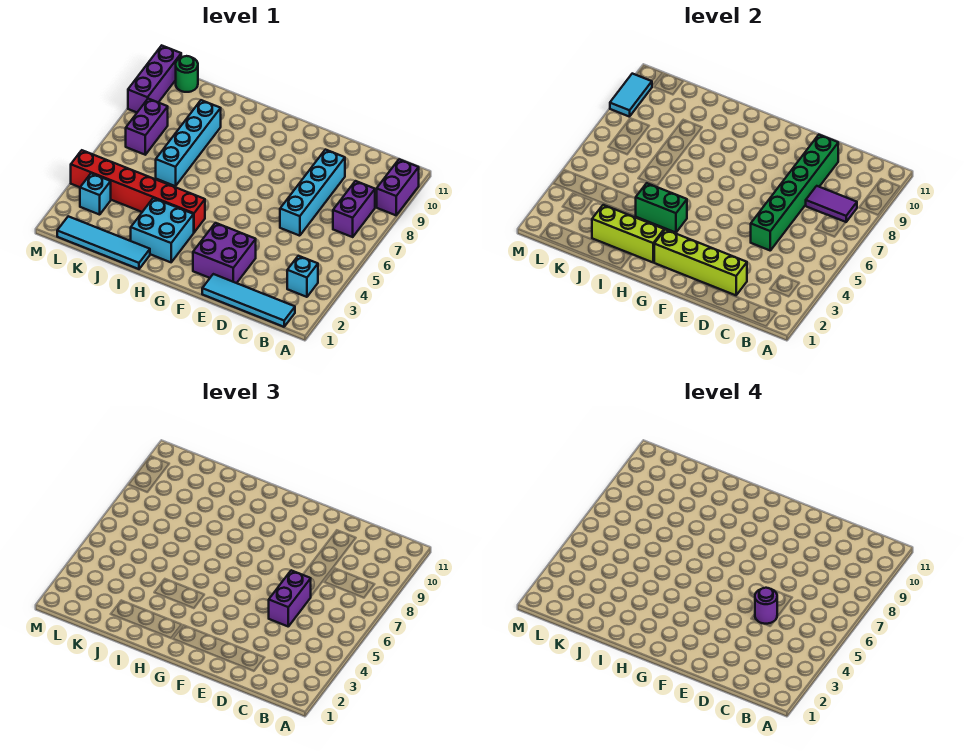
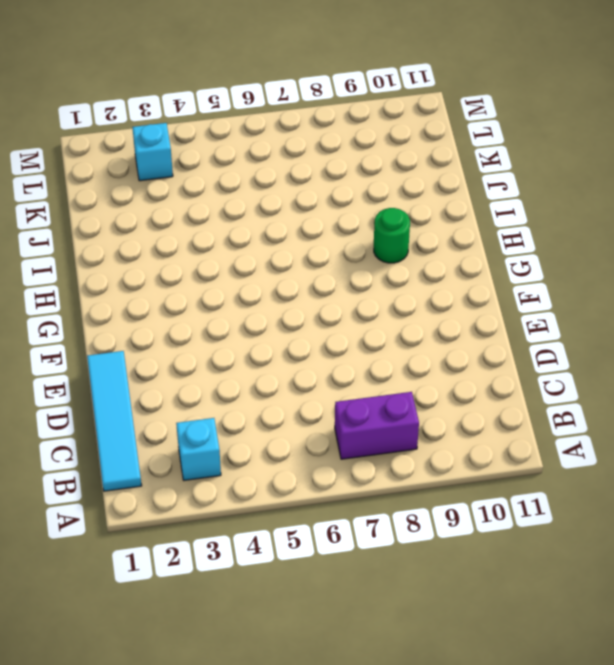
green round brick H9 level 1 -> green round brick L11 level 1
none -> purple brick A9:A10 level 1
none -> cyan brick D6:D9 level 1
none -> purple brick E2:F3 level 1

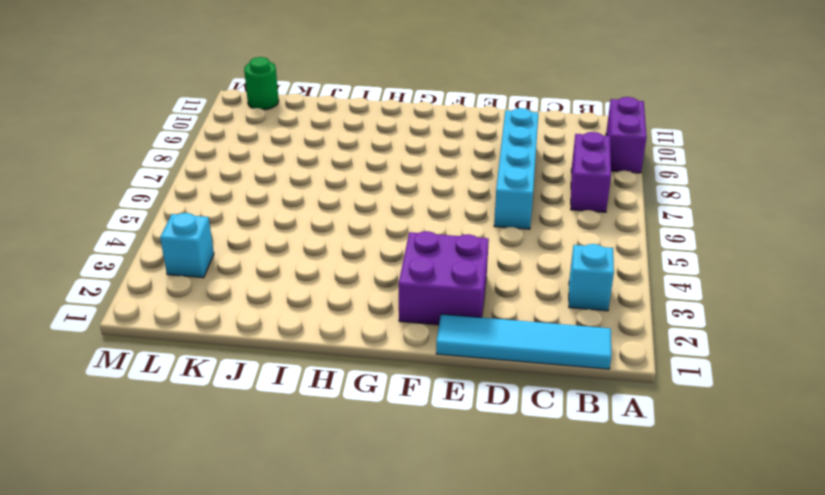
none -> cyan brick H2:I3 level 1
none -> red brick H4:M4 level 1
none -> cyan tile I1:L1 level 1

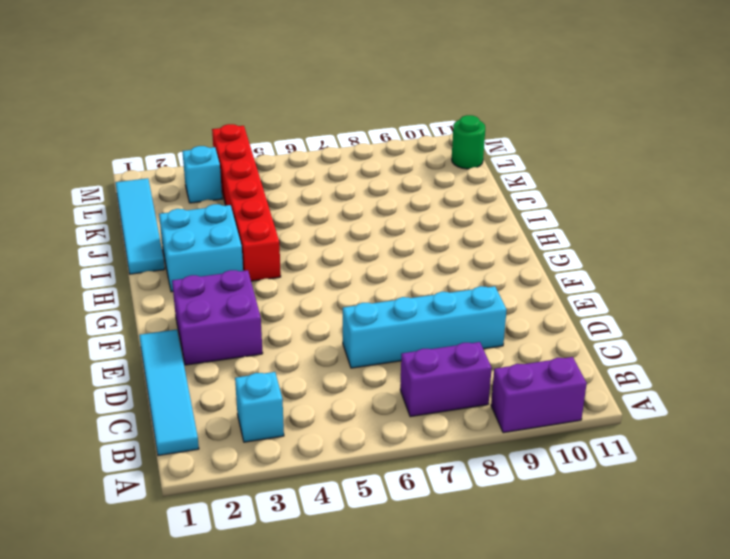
none -> cyan brick J6:J9 level 1
none -> purple brick L7:L8 level 1
none -> purple brick M9:M11 level 1

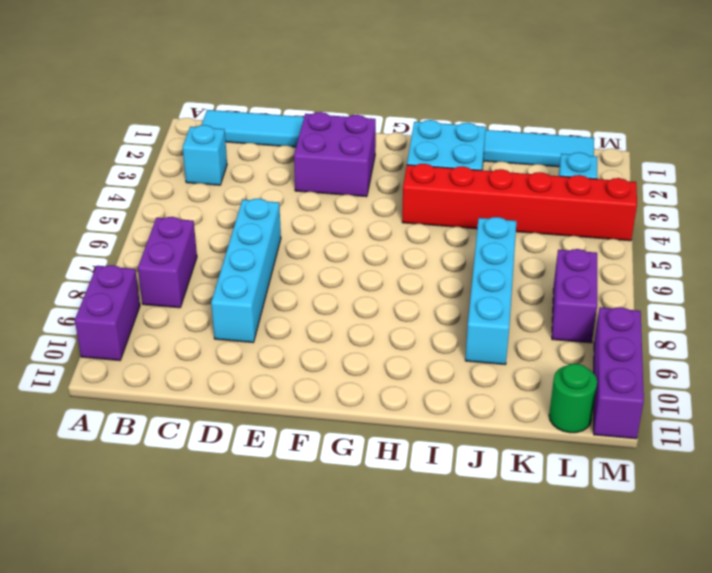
none -> purple tile B8:C8 level 2
none -> lime brick D2:G2 level 2
none -> green brick D5:D10 level 2

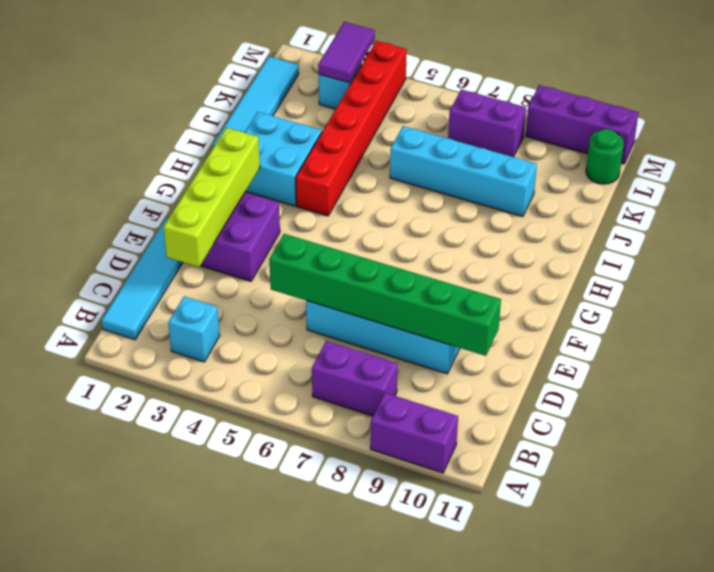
purple tile L3:M3 level 2 -> purple tile B8:C8 level 2
none -> lime brick H2:J2 level 2
none -> green brick H4:I4 level 2
none -> cyan tile M9:M10 level 2

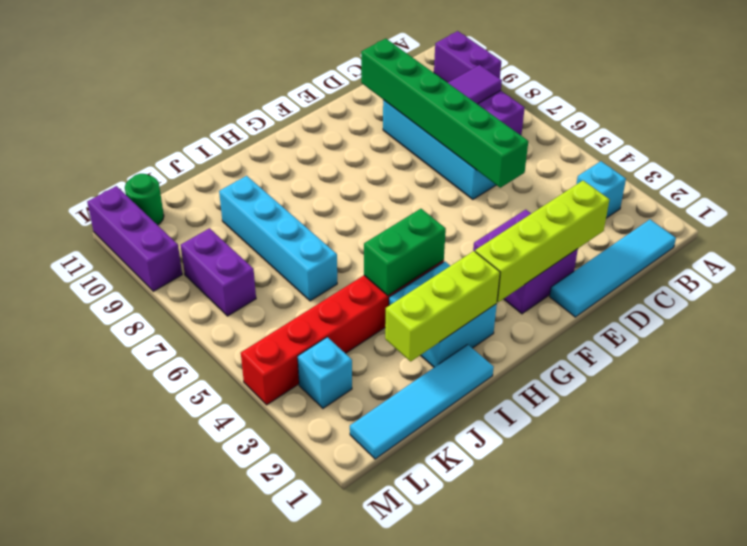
none -> cyan tile M9:M10 level 2
none -> purple brick D5:D6 level 3
none -> purple round brick D5 level 4

